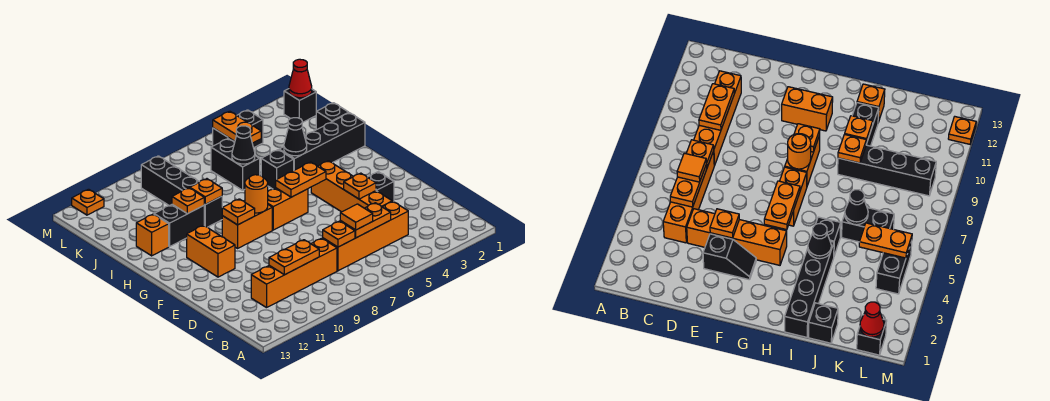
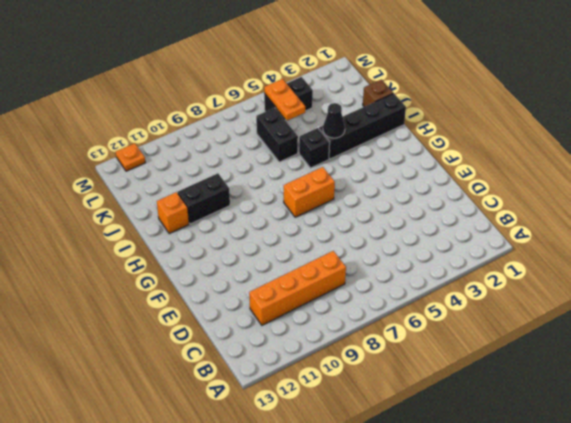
brown brick J1 level 1 -> black brick J1 level 1
none -> orange brick C4:C7 level 1
none -> orange brick D4:G4 level 1
none -> black slope E3:F3 level 1 top E
none -> orange brick F11:G11 level 1

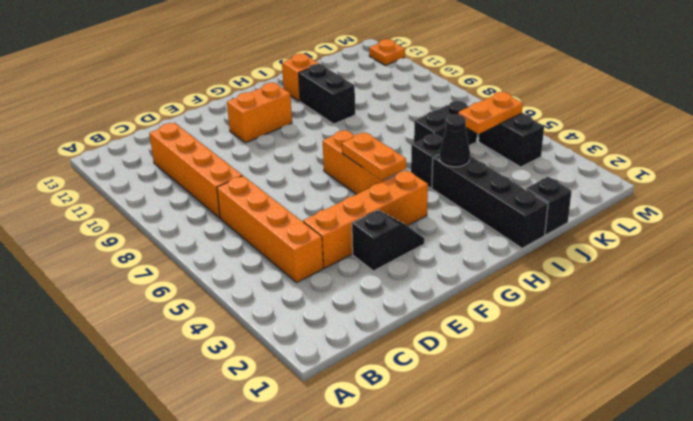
none -> orange brick G8:G9 level 1
none -> black brick I9:L9 level 1
none -> black brick L1 level 1
none -> orange plate C5:C6 level 2

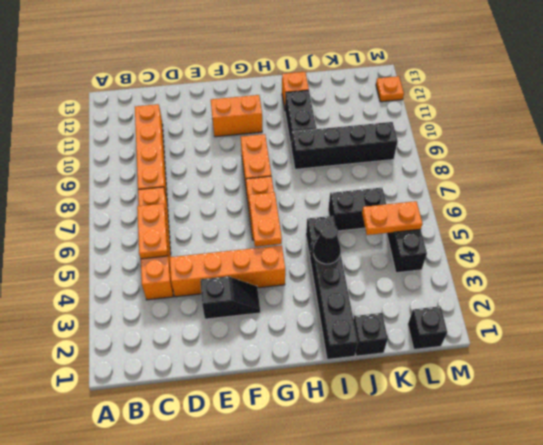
none -> orange plate C7 level 2
none -> orange plate C9:C10 level 2
none -> orange plate E4 level 2
none -> orange round brick G8 level 2

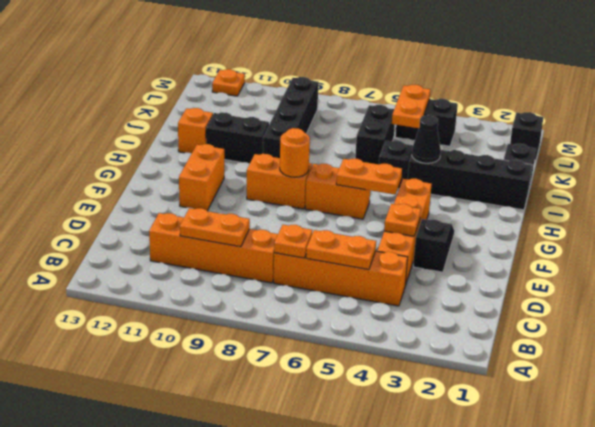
none -> orange plate G9 level 2
none -> orange plate I9 level 2
none -> orange plate I10 level 2
none -> black cone J6 level 2

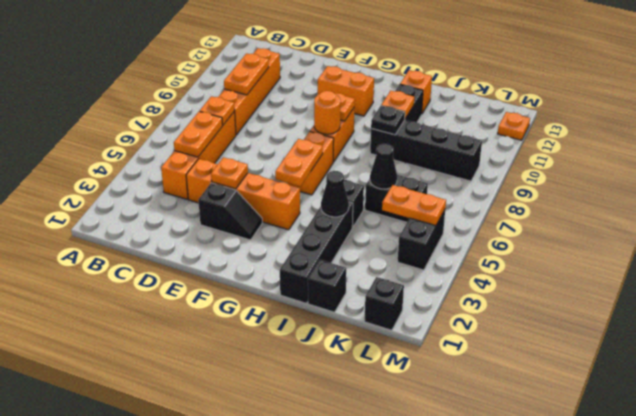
black plate I9 level 2 -> orange plate I9 level 2
none -> red cone L1 level 2
none -> orange tile C6 level 3

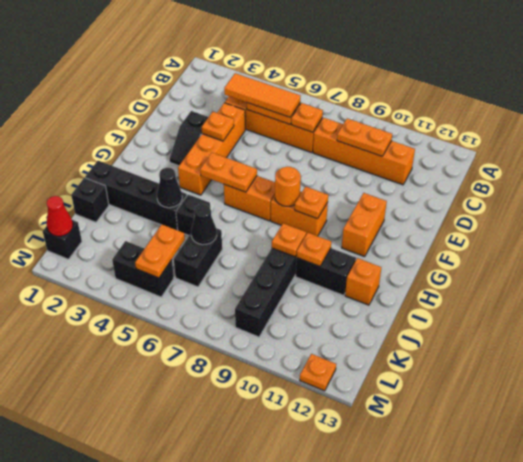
orange tile C4:C6 level 3 -> orange tile C6 level 3

